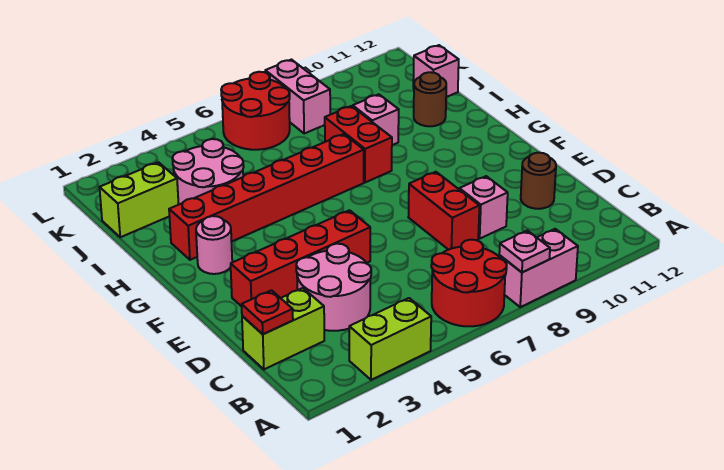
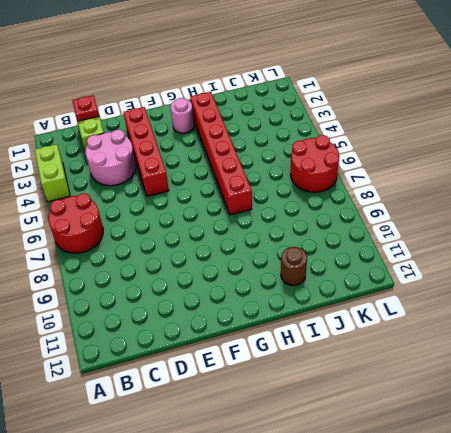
none -> pink brick A8:A9 level 1
none -> red brick D8:E8 level 1
none -> pink brick D9 level 1

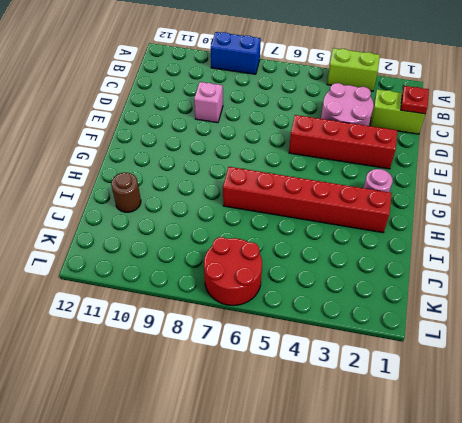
blue brick A8:A9 level 1 -> pink brick A8:A9 level 1
none -> red round brick A6:B7 level 1
none -> red brick D8:E8 level 1
none -> brown round brick D11 level 1

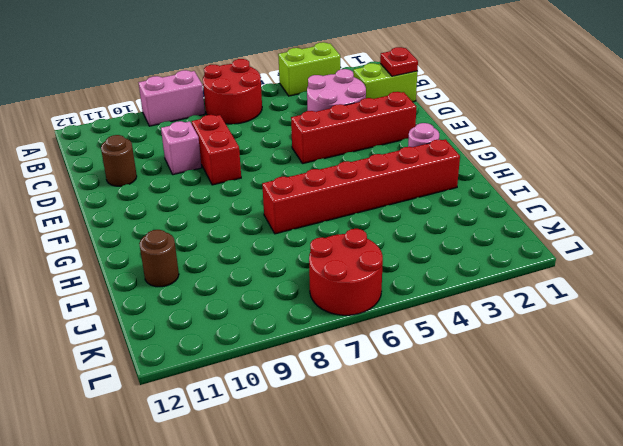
none -> red brick H8:I8 level 1
none -> pink round brick I3:J4 level 1
none -> pink brick I9 level 1

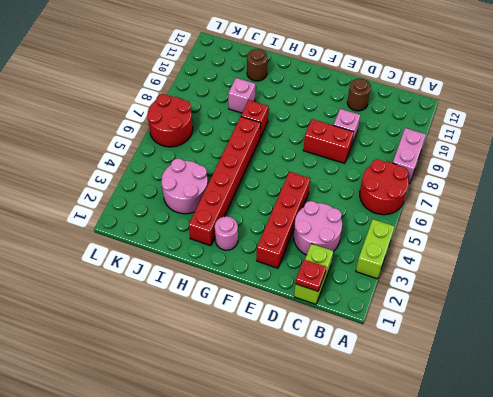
red brick H8 level 1 -> red brick H8:I8 level 1
none -> lime brick J1:J2 level 1
none -> pink brick J12 level 1
none -> pink brick K8:L8 level 1

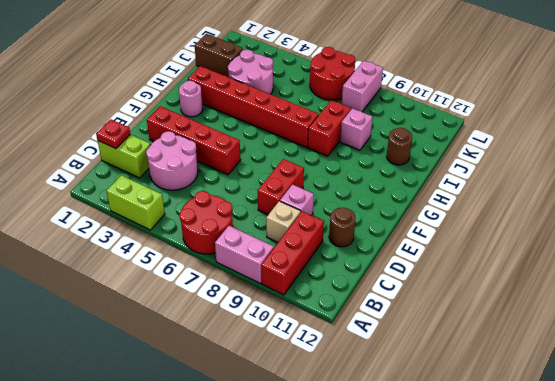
red brick A10:C10 level 1 -> none
tan brick C9 level 1 -> none
brown brick J1:J2 level 1 -> lime brick J1:J2 level 1
none -> pink brick J12 level 1
none -> pink plate A8 level 2

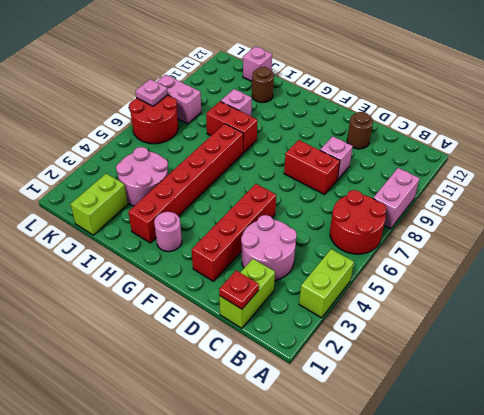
pink plate L7 level 2 -> pink plate A8 level 2

